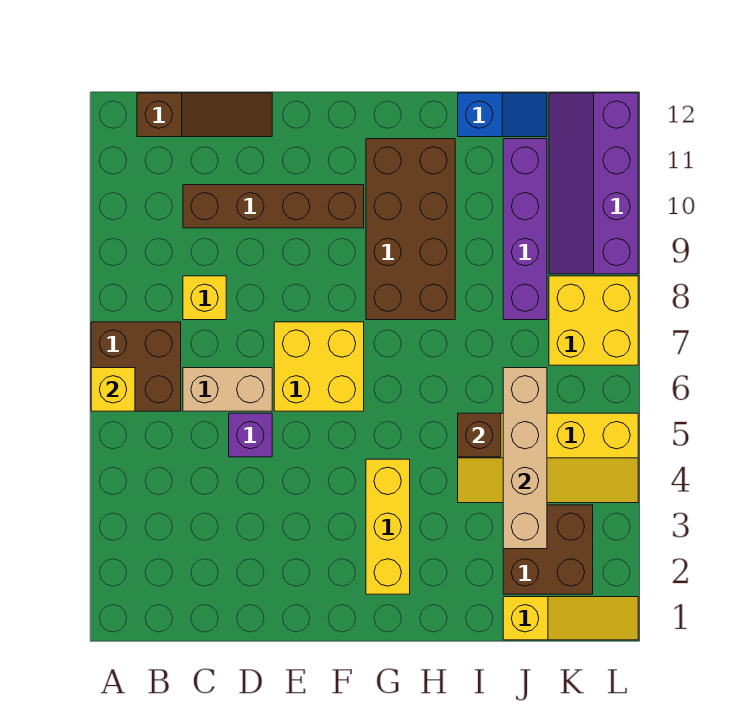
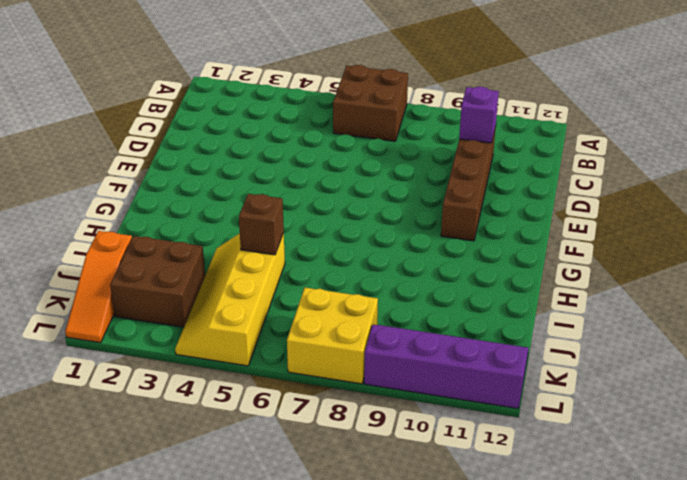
purple brick C10 level 2 -> purple brick D5 level 1
orange slope J1:L1 level 1 top J -> yellow slope J1:L1 level 1 top J
none -> brown slope B12:D12 level 1 top B
none -> tan brick C6:D6 level 1
none -> yellow brick C8 level 1

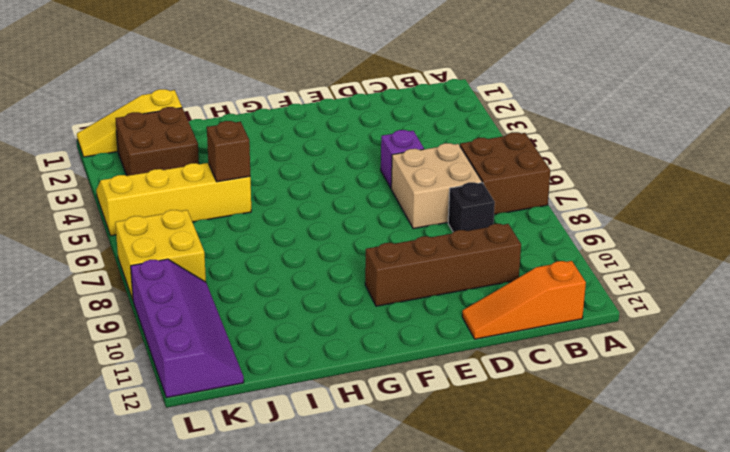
orange slope B12:D12 level 1 top B -> brown slope B12:D12 level 1 top B
tan brick C6:D7 level 1 -> tan brick C6:D6 level 1
black brick C8 level 1 -> yellow brick C8 level 1
none -> yellow brick E6:F7 level 1
none -> yellow brick G2:G4 level 1
none -> brown brick G8:H11 level 1

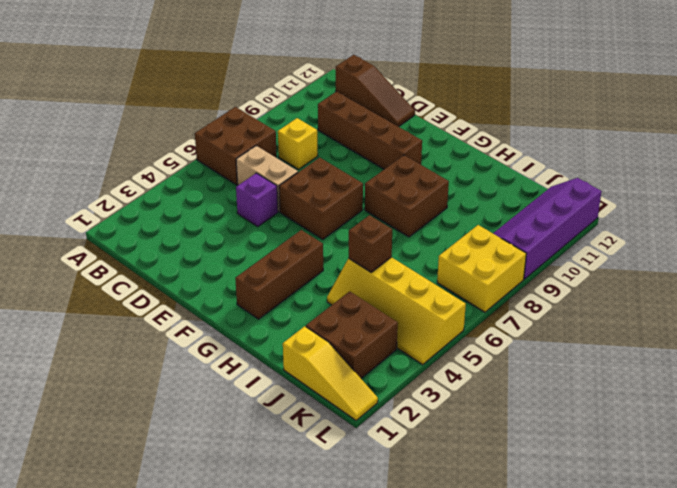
brown brick E6:F7 level 1 -> yellow brick E6:F7 level 1
brown brick G2:G4 level 1 -> yellow brick G2:G4 level 1
brown brick G8:H9 level 1 -> brown brick G8:H11 level 1
none -> blue slope I12:J12 level 1 top I
none -> purple brick J8:J11 level 1
none -> yellow brick A6 level 2

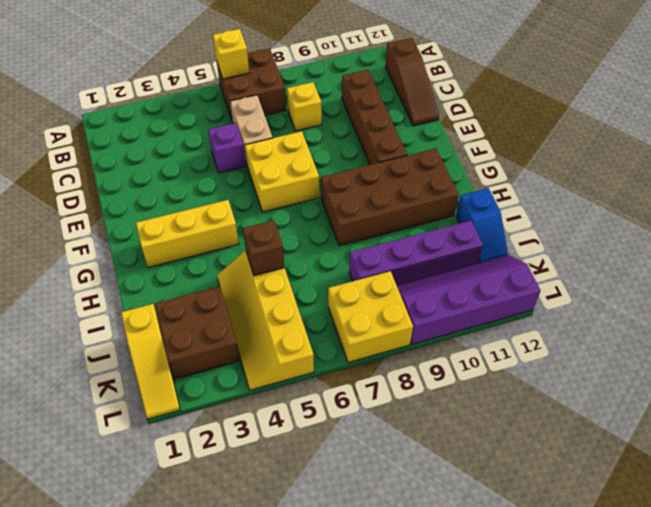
none -> tan brick J3:J6 level 2

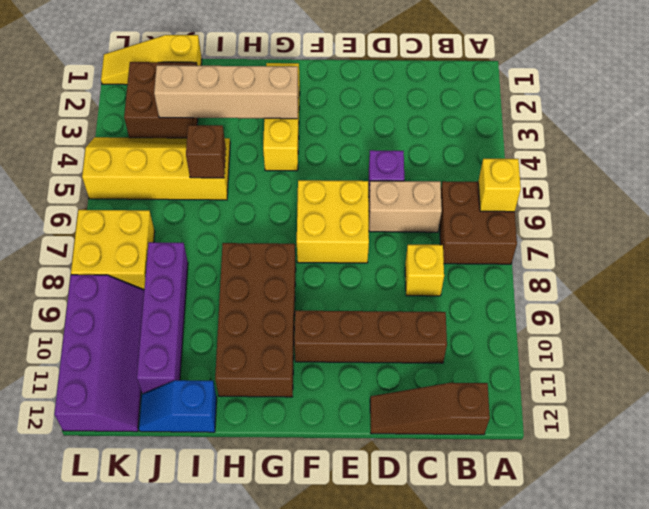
tan brick G3:J3 level 2 -> tan brick J3:J6 level 2

